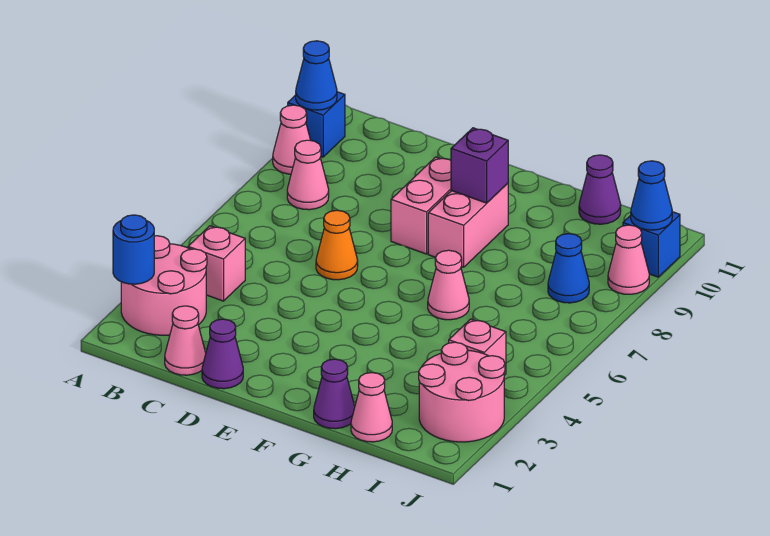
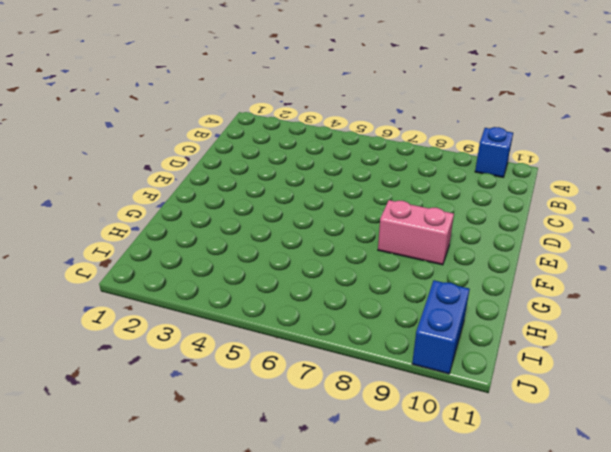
blue brick I10:J10 level 1 -> blue brick J10 level 1
none -> pink round brick A2:B3 level 1
none -> pink cone A9 level 1
none -> pink brick B4 level 1

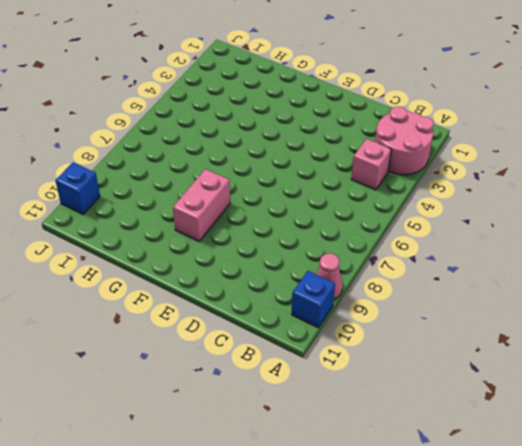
none -> pink cone B8 level 1
none -> pink cone C1 level 1
none -> purple cone D1 level 1

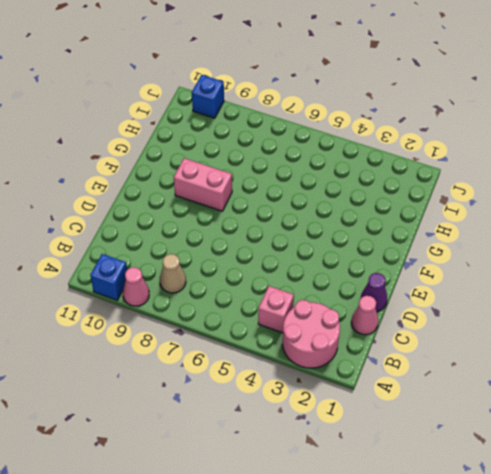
tan cone B8 level 1 -> pink cone B8 level 1
none -> orange cone D6 level 1
none -> pink brick E8:E9 level 1
none -> purple cone G1 level 1

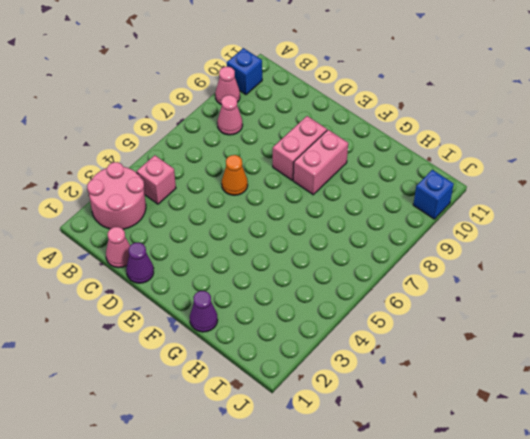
none -> pink cone G6 level 1
none -> pink cone H1 level 1
none -> purple cone H11 level 1

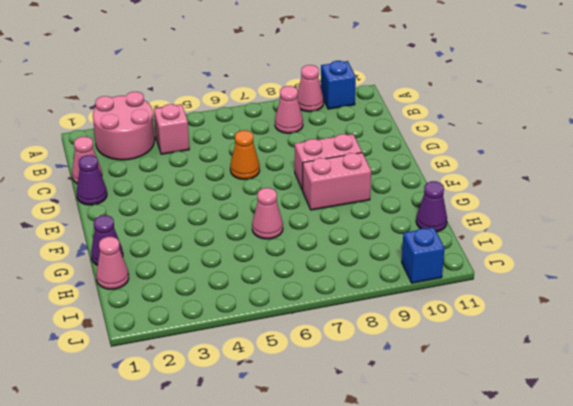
none -> pink round brick I2:J3 level 1
none -> pink brick I4 level 1
none -> blue cone I8 level 1

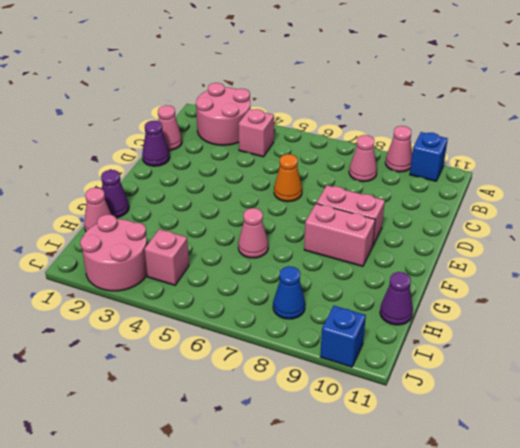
none -> pink cone J9 level 1
none -> blue round brick A2 level 2
none -> blue cone A10 level 2

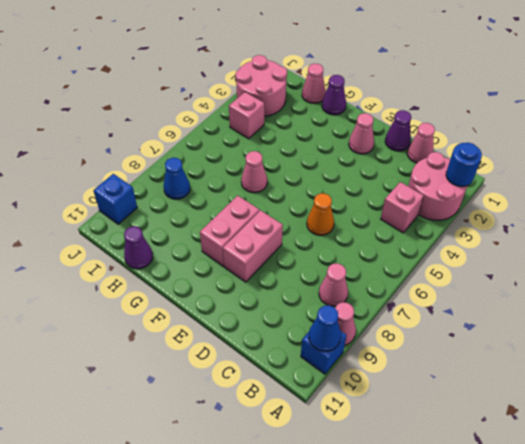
pink cone E2 level 1 -> pink cone J9 level 1
none -> purple brick F9 level 2
none -> blue cone J10 level 2

